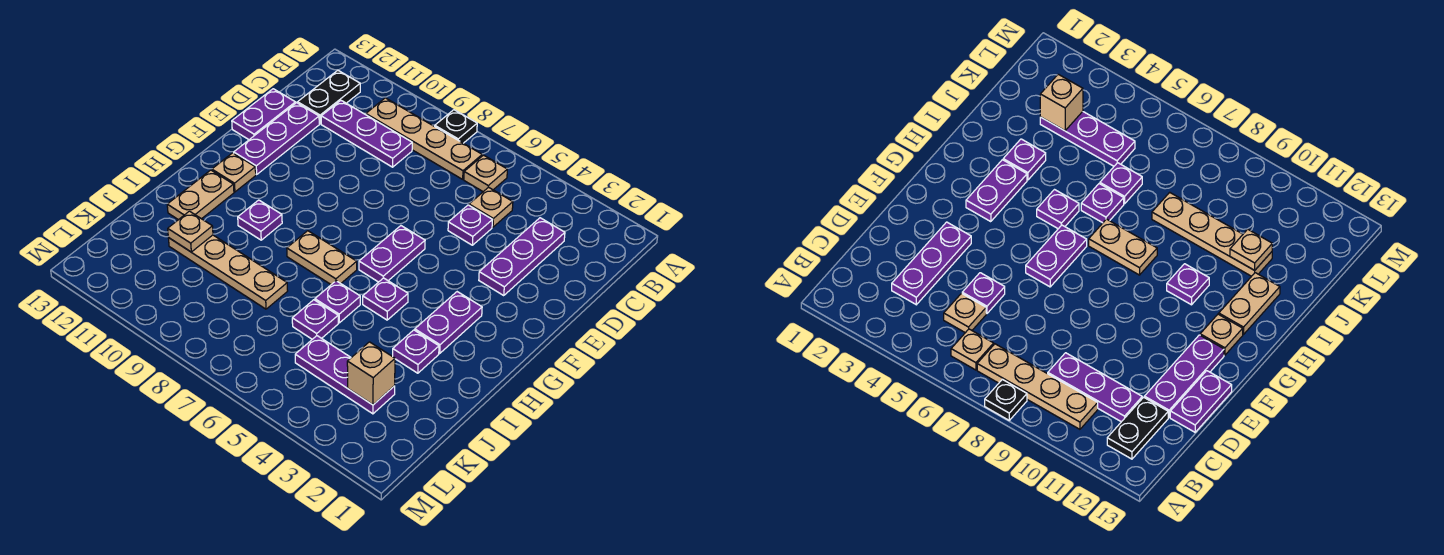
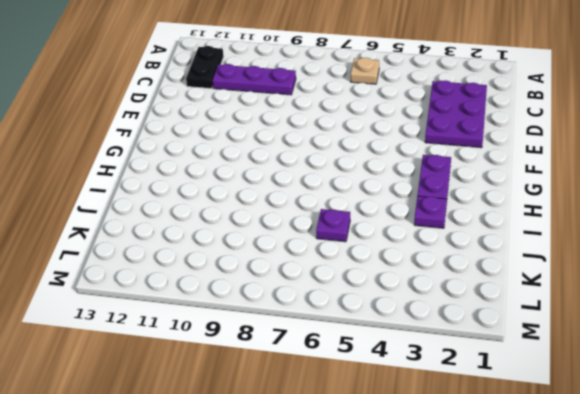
purple plate C2:E3 level 1 -> purple plate C3:E3 level 1
none -> black plate A8 level 1
none -> tan plate B7:B10 level 1
none -> tan plate C5 level 1

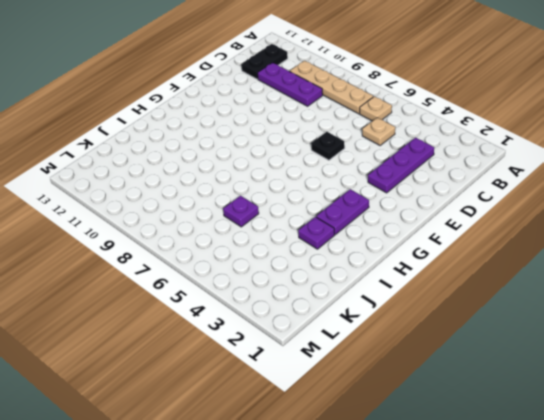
black plate E6 level 1 -> black plate A8 level 1
none -> purple plate D5 level 1
none -> purple plate D12:F12 level 1
none -> purple plate D13:E13 level 1

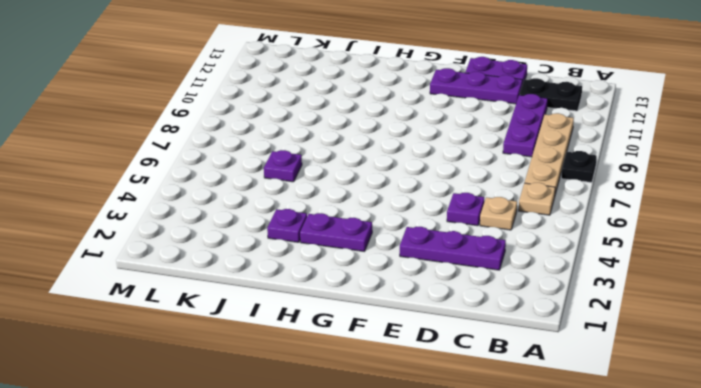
none -> purple plate F6:G6 level 1
none -> tan plate G12 level 1
none -> purple plate H5 level 1

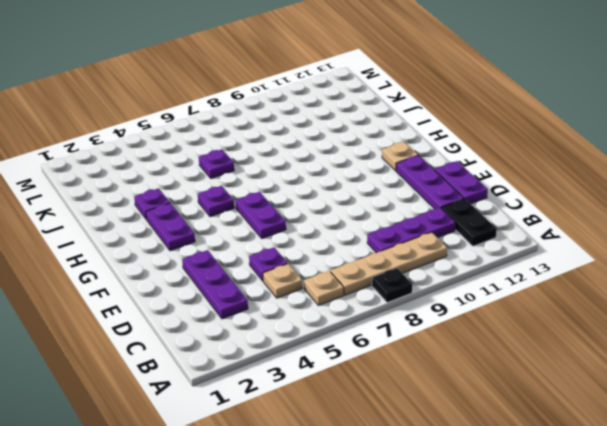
none -> tan plate H7:H8 level 1
none -> purple plate H10 level 1
none -> tan plate H12:I12 level 1

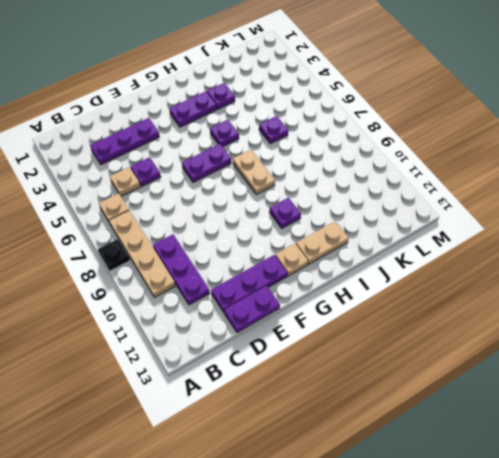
none -> black plate B12:C12 level 1
none -> purple plate I6 level 1
none -> tan plate J8:J11 level 1

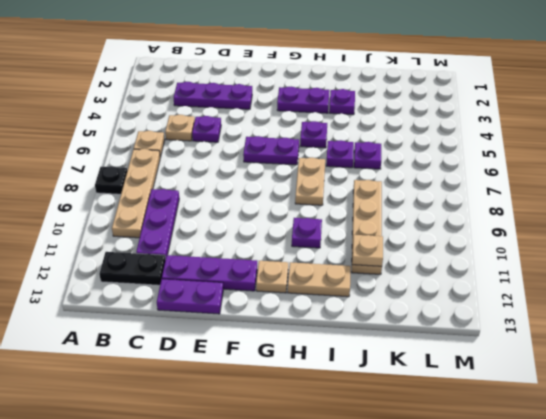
none -> purple plate K3:K5 level 1
none -> tan brick K3 level 2

